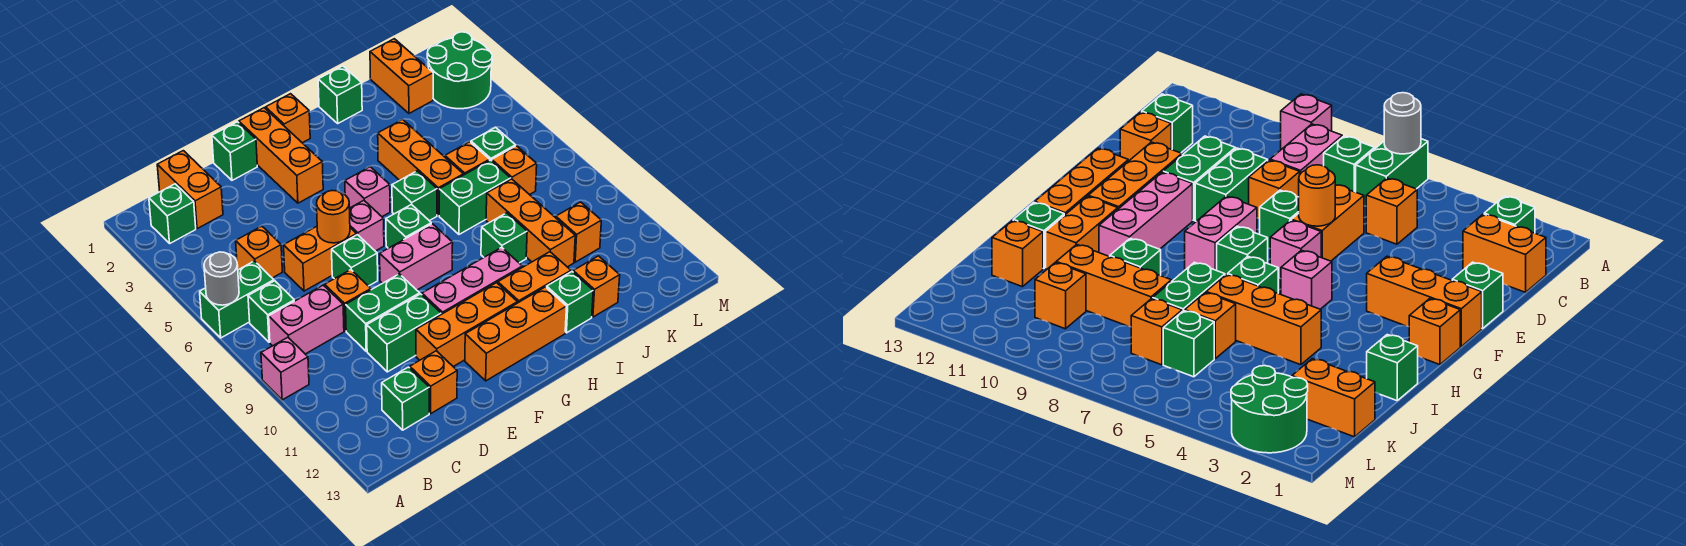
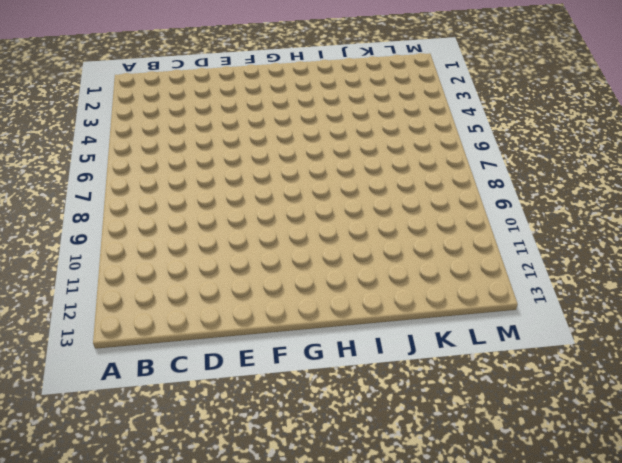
none -> green brick A6:B6 level 1
none -> pink brick A9 level 1
none -> green brick B2 level 1
none -> green brick B7 level 1

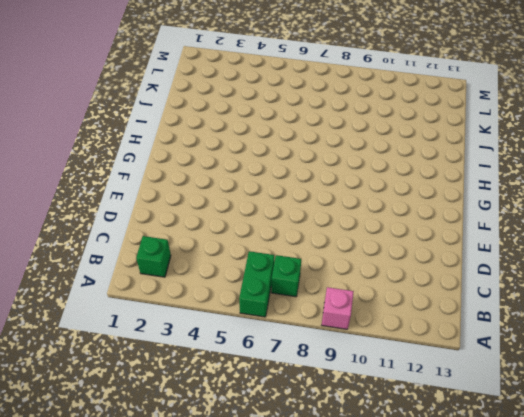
none -> pink brick B8:C8 level 1
none -> orange brick C1:C2 level 1
none -> orange brick C5 level 1
none -> green brick C12 level 1

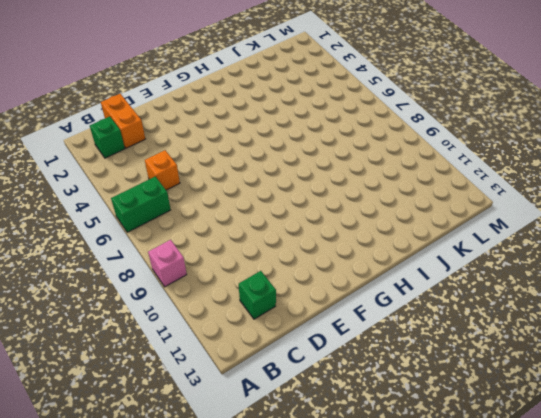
none -> green brick B7 level 1
none -> pink brick B8:C8 level 1
none -> orange brick D6:E6 level 1
none -> orange brick D8 level 1

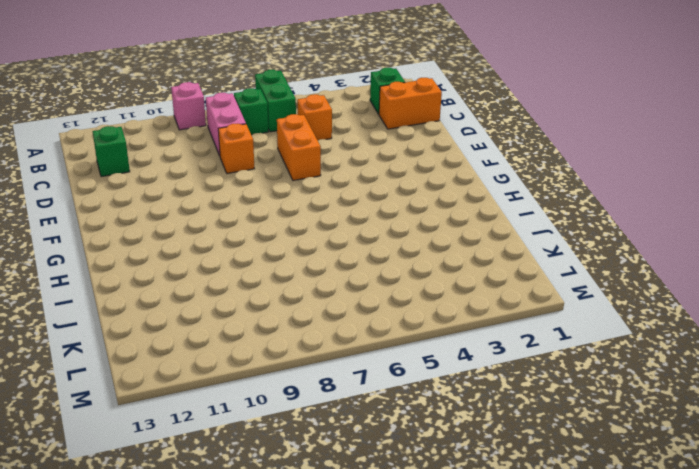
none -> green brick D9:E9 level 1
none -> green brick D10:E10 level 1
none -> orange brick D12 level 1
none -> green brick E1 level 1

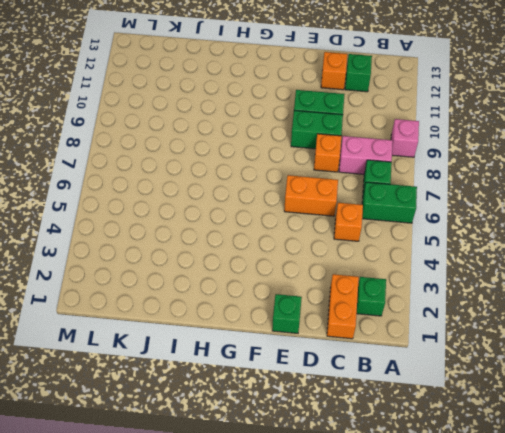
none -> green brick E7 level 1
none -> orange brick E11:G11 level 1
none -> orange brick F1:F3 level 1
none -> pink brick F6 level 1

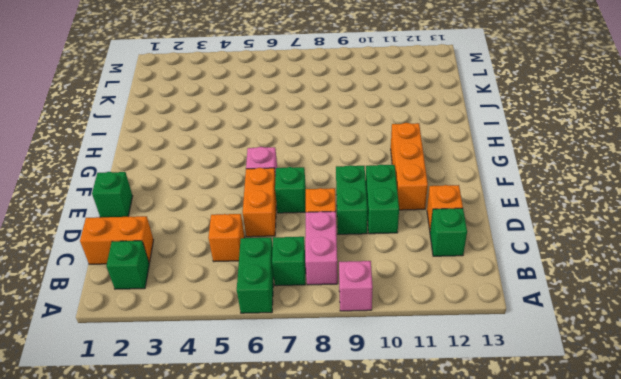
none -> orange brick F1:F3 level 1
none -> pink brick F8:G8 level 1
none -> pink brick F10:H10 level 1
none -> orange brick F12:H12 level 1

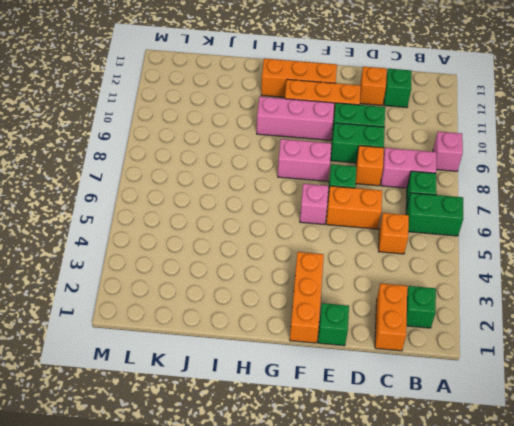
none -> orange brick G1 level 1
none -> pink brick G5 level 1
none -> green brick G7 level 1
none -> green brick H6 level 1

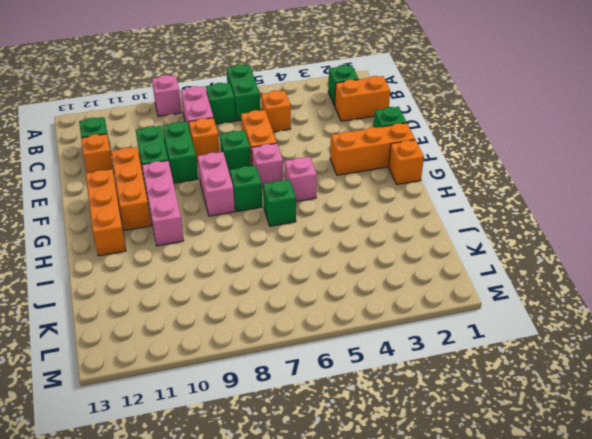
none -> orange brick H11:I11 level 1
none -> green brick I1 level 1
none -> orange brick I4:I6 level 1
none -> green brick I7:J7 level 1

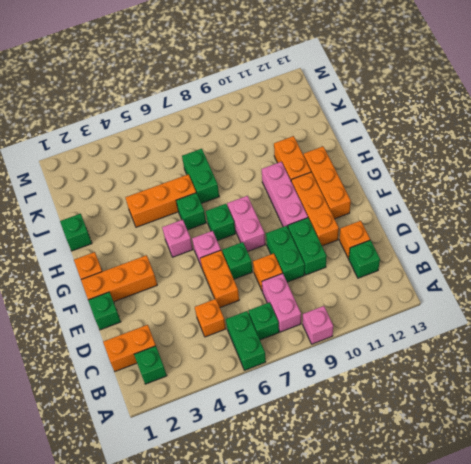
none -> green brick I9 level 1
none -> green brick I12 level 1
none -> orange brick J6 level 1
none -> orange brick J8:J10 level 1

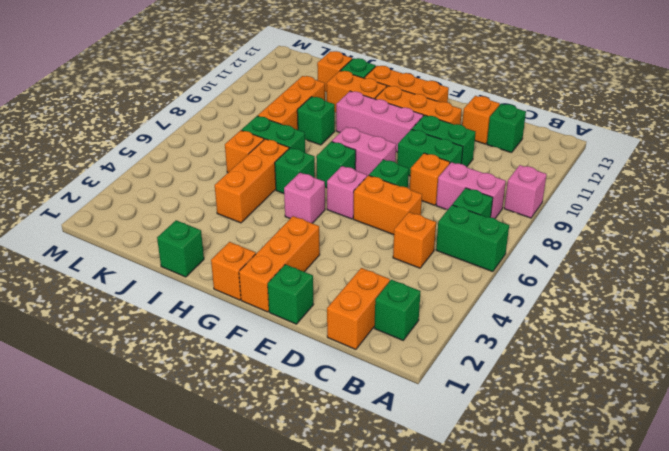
none -> orange brick K1:K2 level 1
none -> green brick K6 level 1
none -> orange brick K7 level 1
none -> orange brick K10 level 1

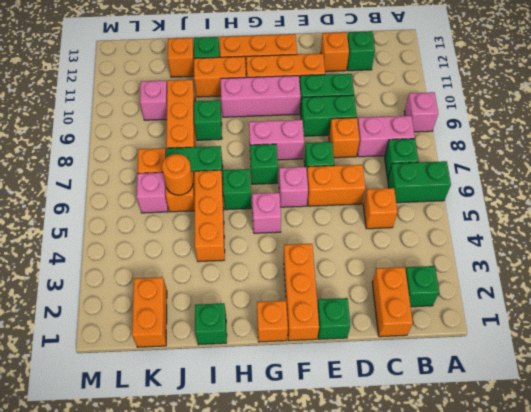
orange round brick J6 level 2 -> orange round brick E6 level 2
pink brick K6 level 1 -> green brick K6 level 1
pink brick K10 level 1 -> orange brick K10 level 1
none -> green round brick L2:M3 level 1
none -> grey round brick A6 level 2

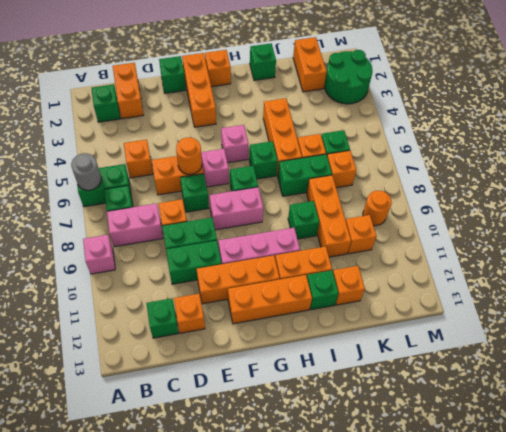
orange round brick L9 level 1 -> none

